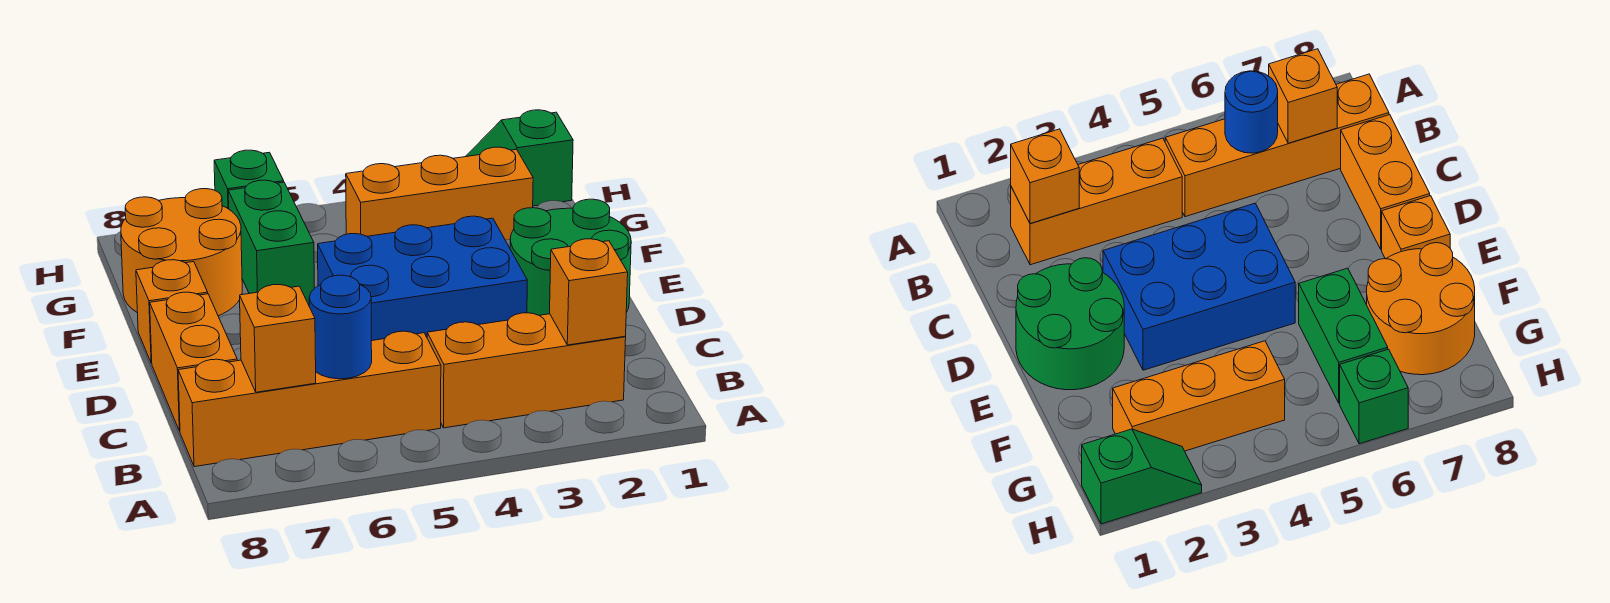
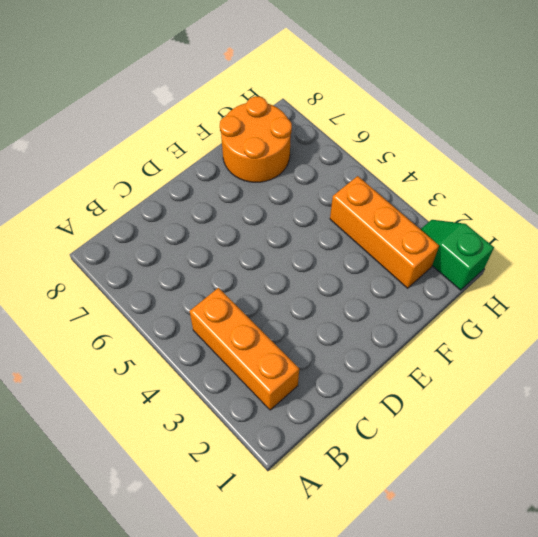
none -> orange brick B5:B8 level 1
none -> orange brick C8:D8 level 1
none -> green round brick D1:E2 level 1

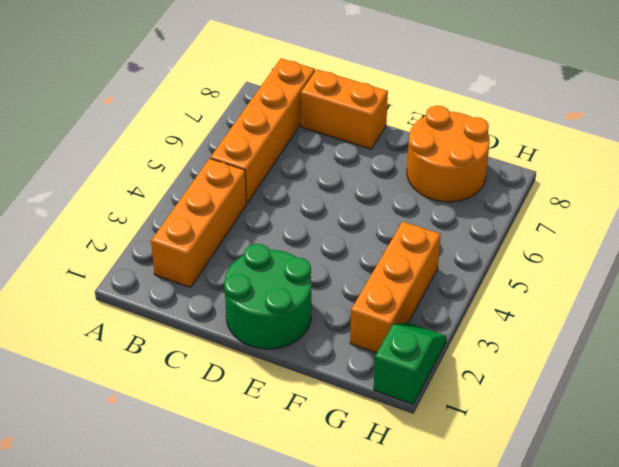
none -> blue brick D3:E5 level 1
none -> orange brick E8 level 1
none -> green brick F6:G6 level 1

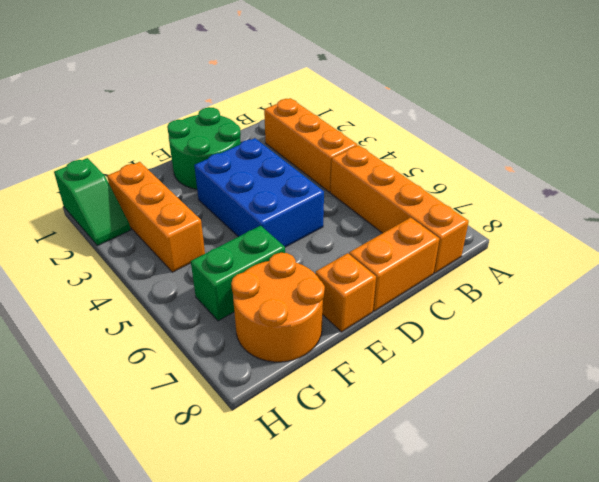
none -> green brick H6 level 1
none -> orange brick B2 level 2
none -> blue round brick B6 level 2

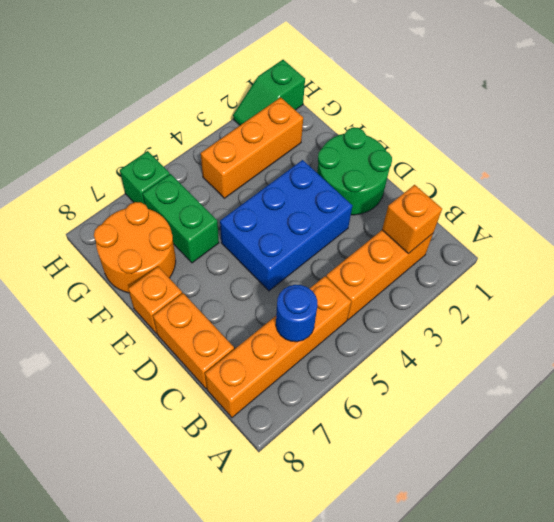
none -> orange brick B7 level 2

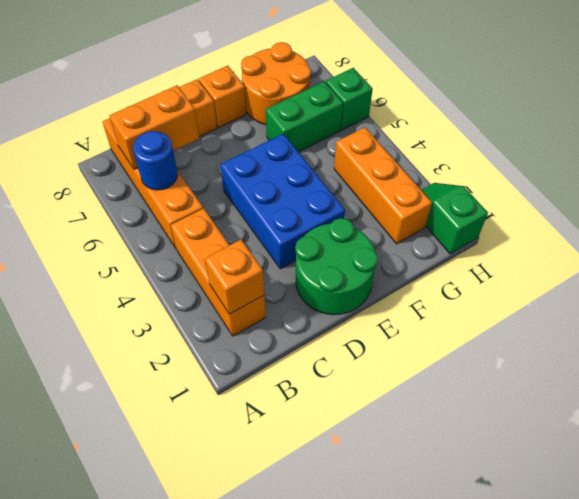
orange brick B7:C7 level 2 -> orange brick B7 level 2

